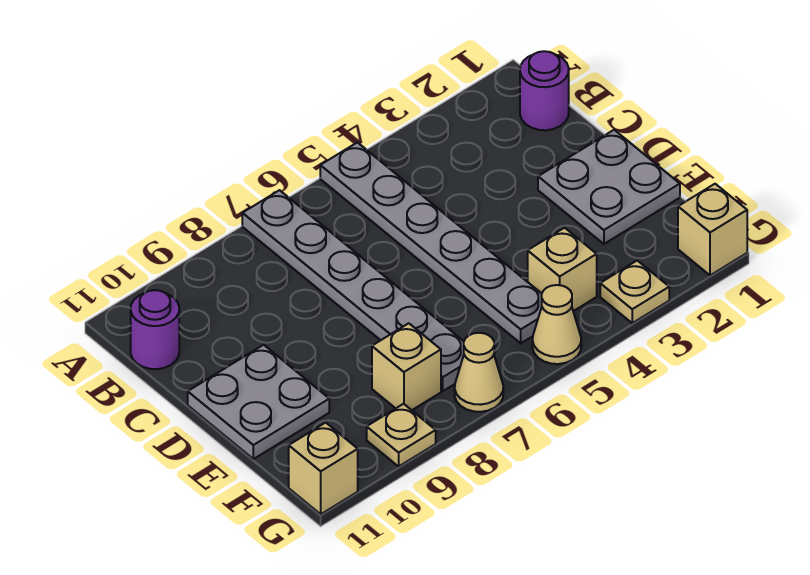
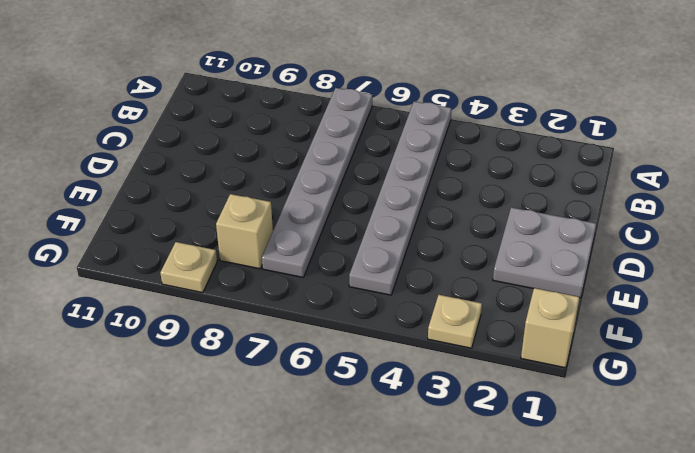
none -> purple round brick B1 level 1
none -> purple round brick B11 level 1
none -> grey plate D10:E11 level 1

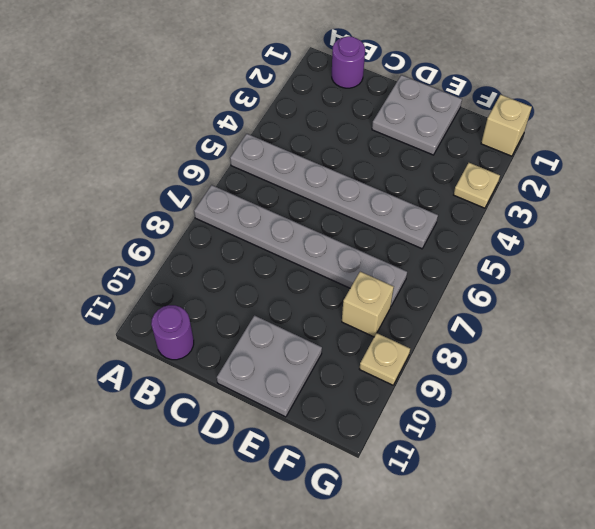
none -> tan brick F4 level 1
none -> tan cone G5 level 1
none -> tan cone G7 level 1

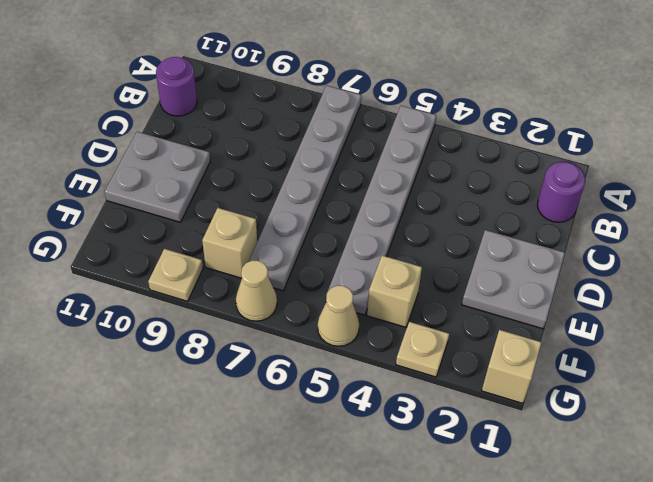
none -> tan brick G11 level 1

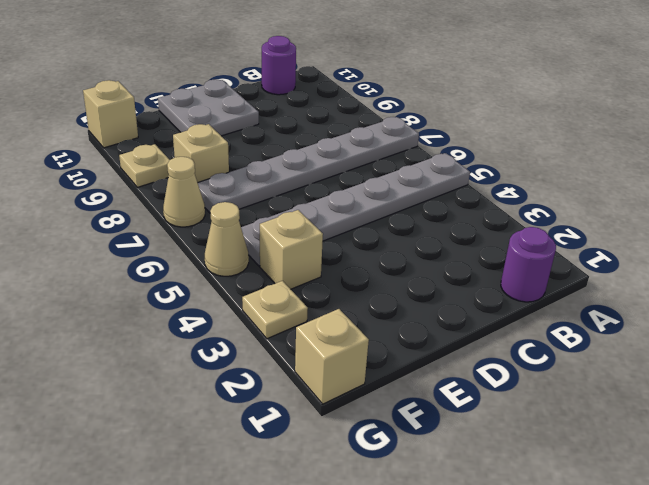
none -> grey plate D1:E2 level 1

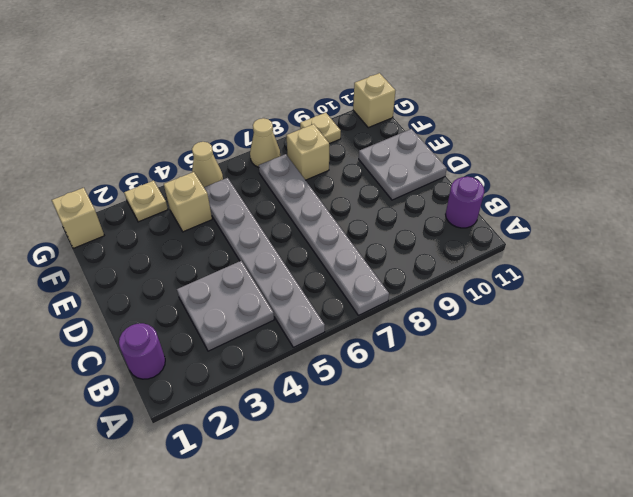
grey plate B3:C4 level 1 -> grey plate D1:E2 level 1

